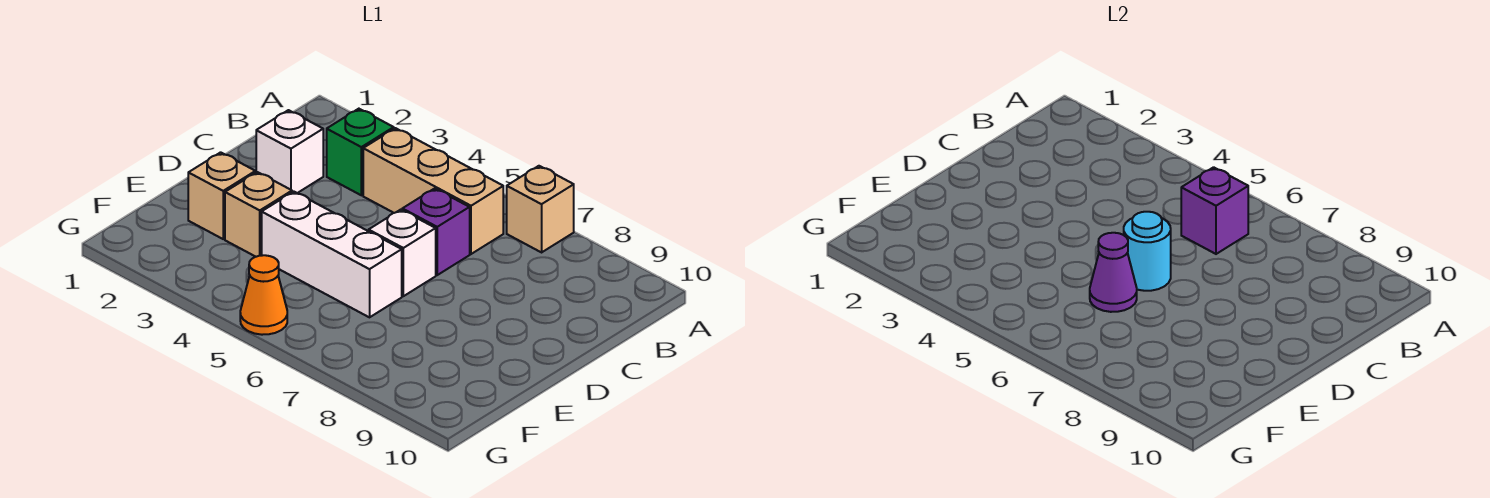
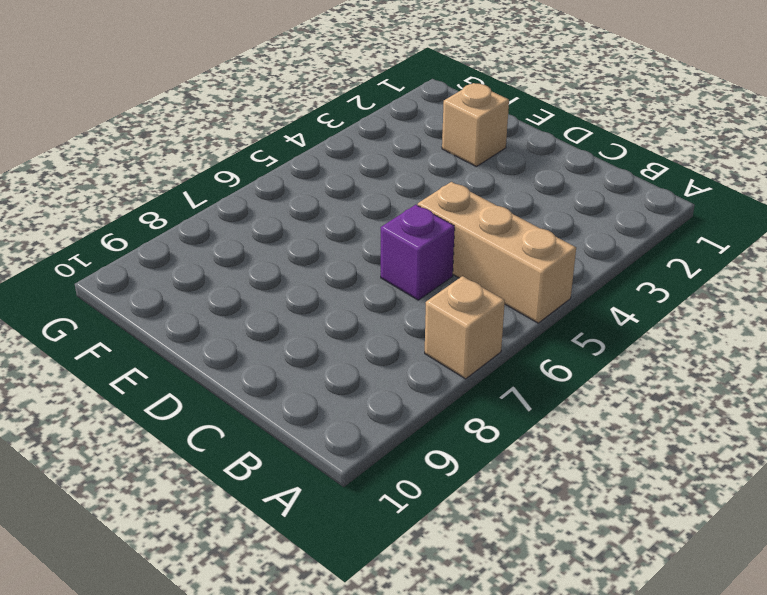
tan brick A5:C5 level 1 -> tan brick B4:B6 level 1
none -> green brick B3 level 1
none -> white brick C2 level 1
none -> white brick D6 level 1

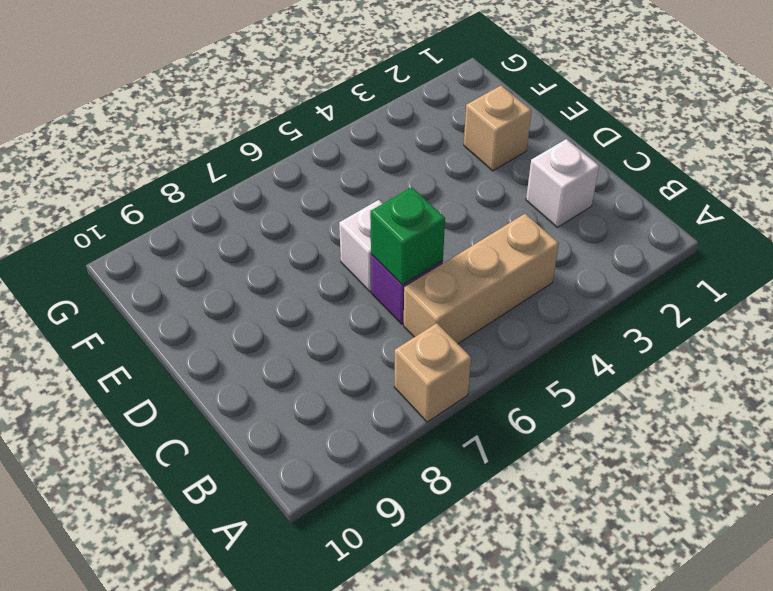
green brick C6 level 2 -> green brick B3 level 1
none -> tan brick E3 level 1
none -> white brick E4:E6 level 1
none -> orange cone G5 level 1

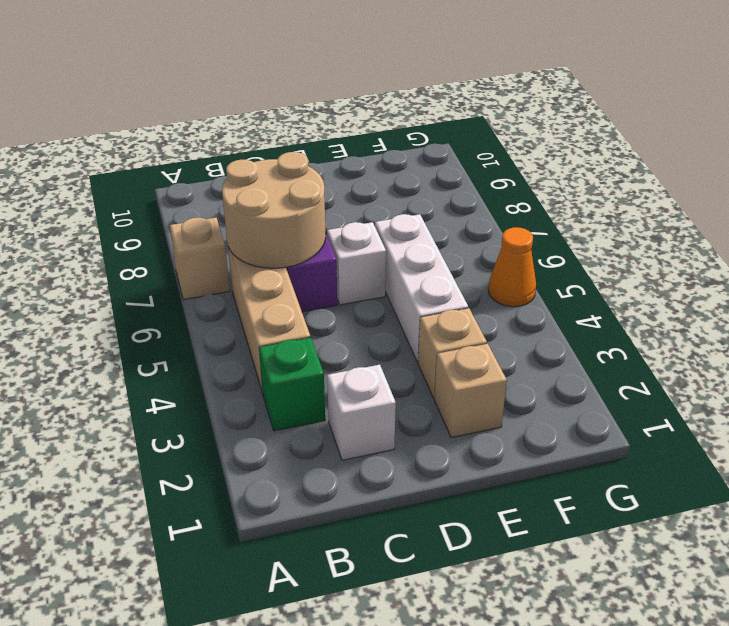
tan round brick B6:C7 level 2 -> purple brick B6 level 2
none -> cyan round brick D6 level 2
none -> purple cone E6 level 2

